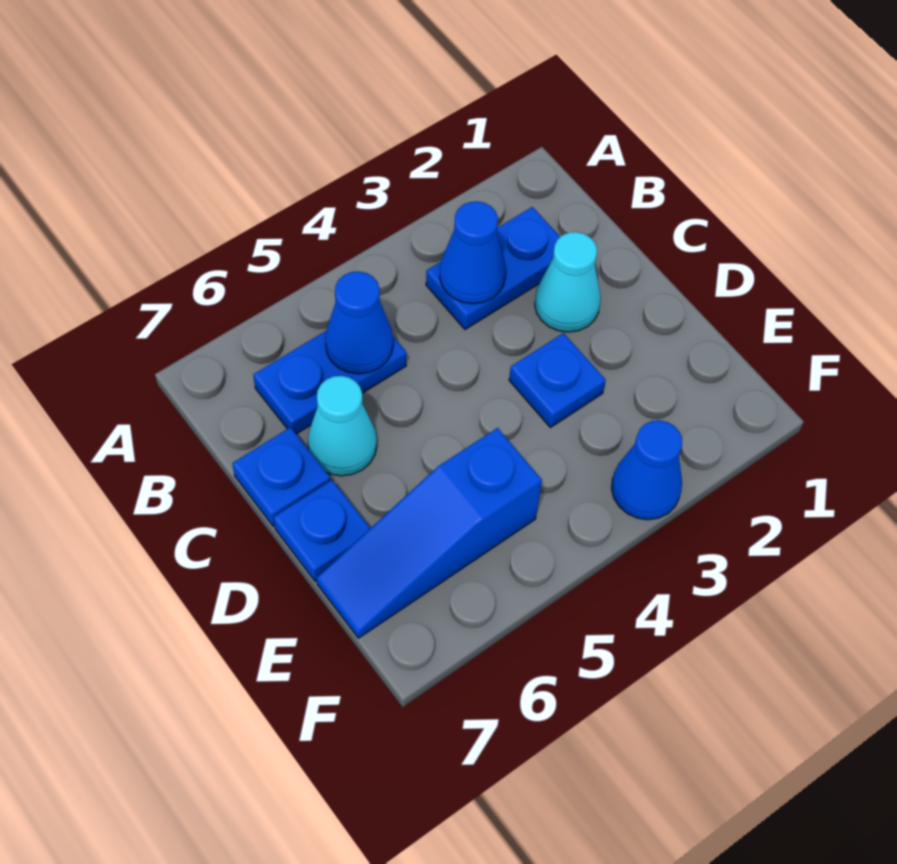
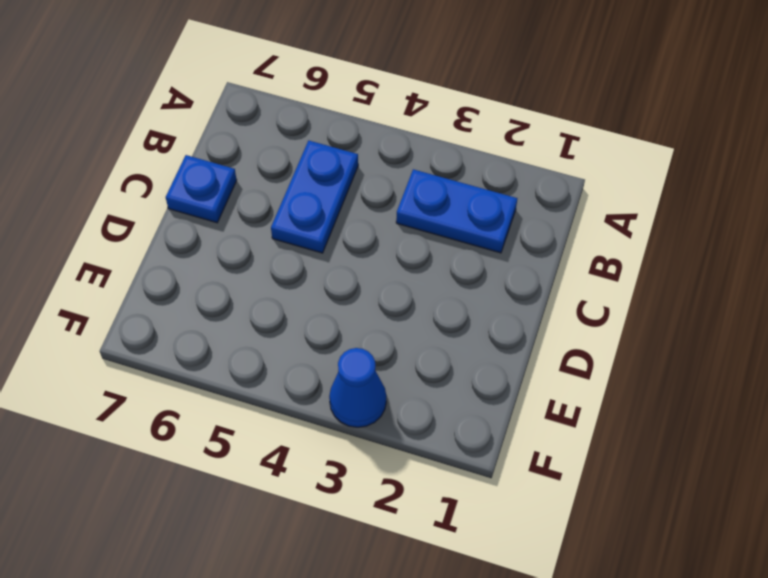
blue plate B5:C5 level 1 -> blue plate B5:B6 level 1
none -> cyan cone C2 level 1
none -> cyan cone C6 level 1

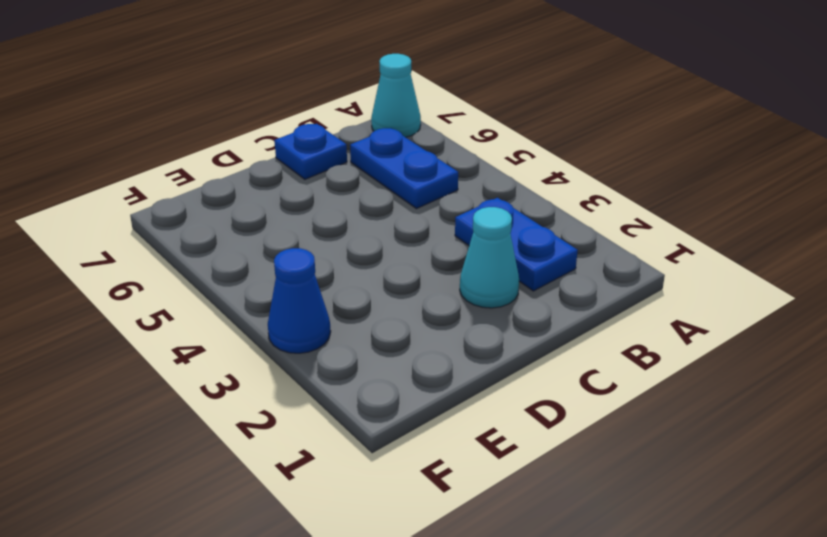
cyan cone A7 level 1 -> cyan cone C6 level 1
none -> blue plate D3 level 1
none -> blue plate D7 level 1

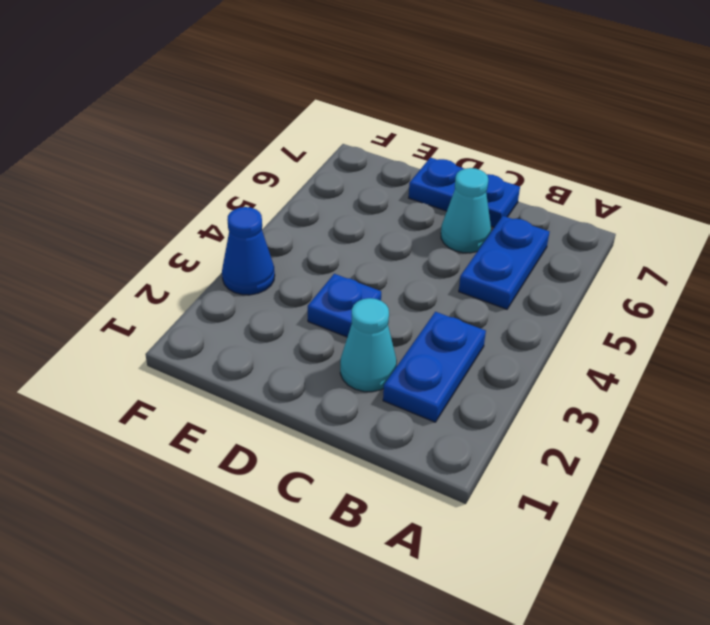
none -> blue slope E5:E7 level 1 top 5
none -> blue cone B3 level 2

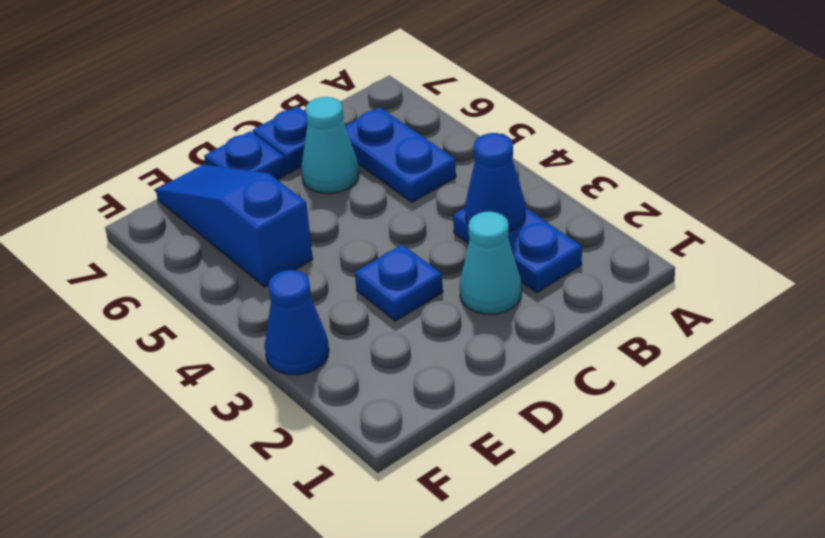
none -> blue cone B5 level 2

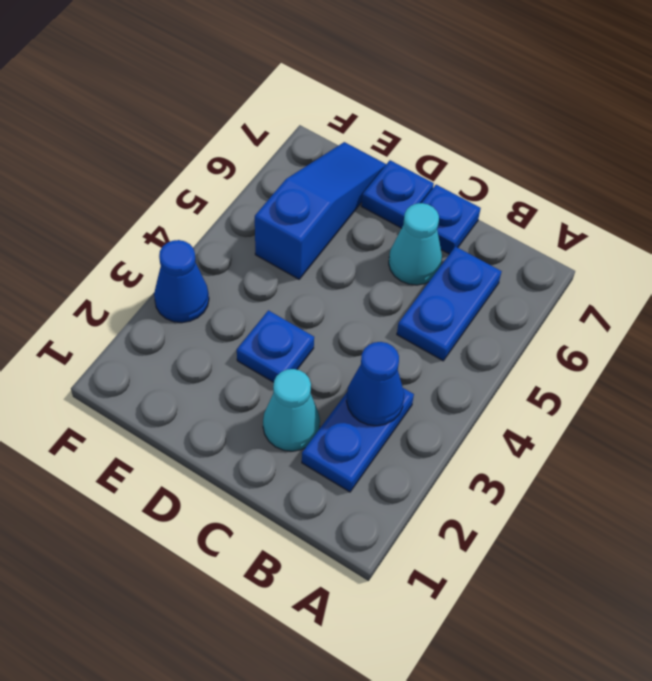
none -> blue cone B5 level 2

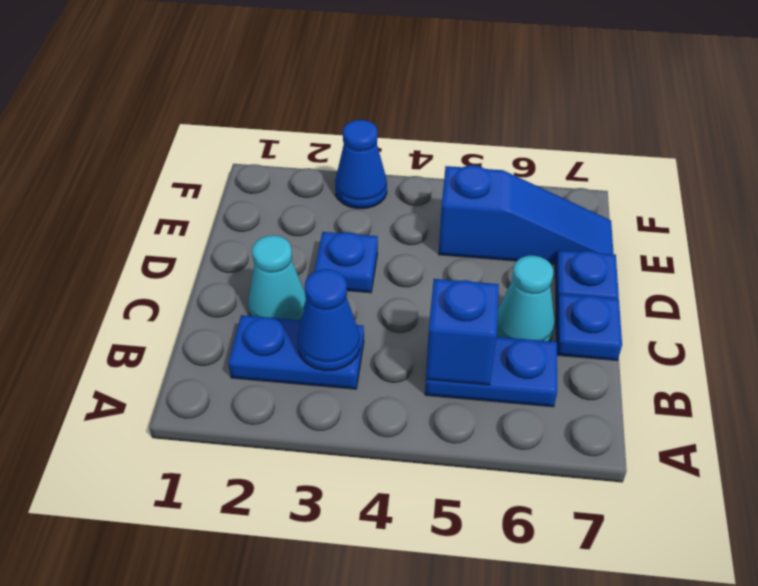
blue brick B5 level 2 -> blue cone B5 level 2

